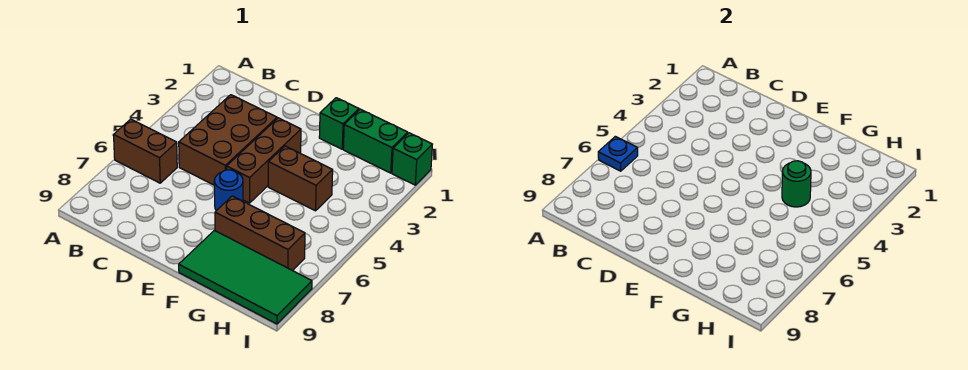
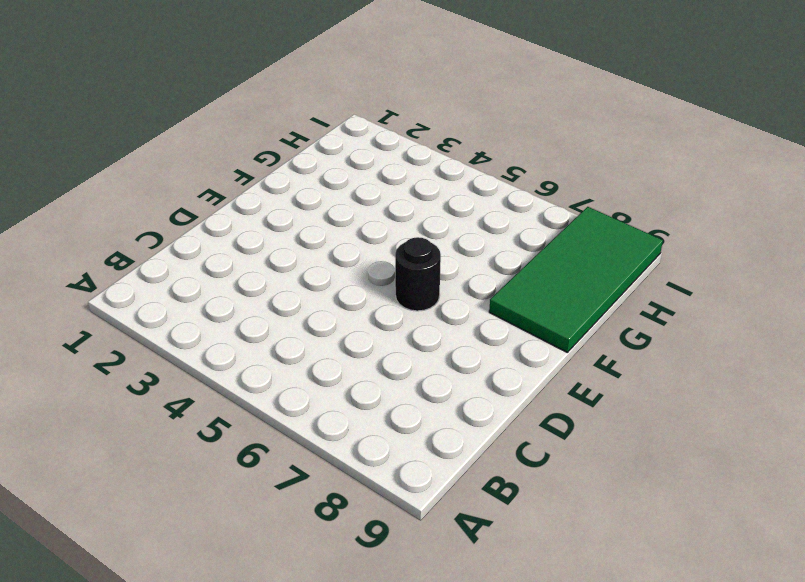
black round brick E6 level 1 -> blue round brick E6 level 1
none -> brown brick A6:B6 level 1
none -> brown brick C3:D5 level 1
none -> brown brick E3:E5 level 1

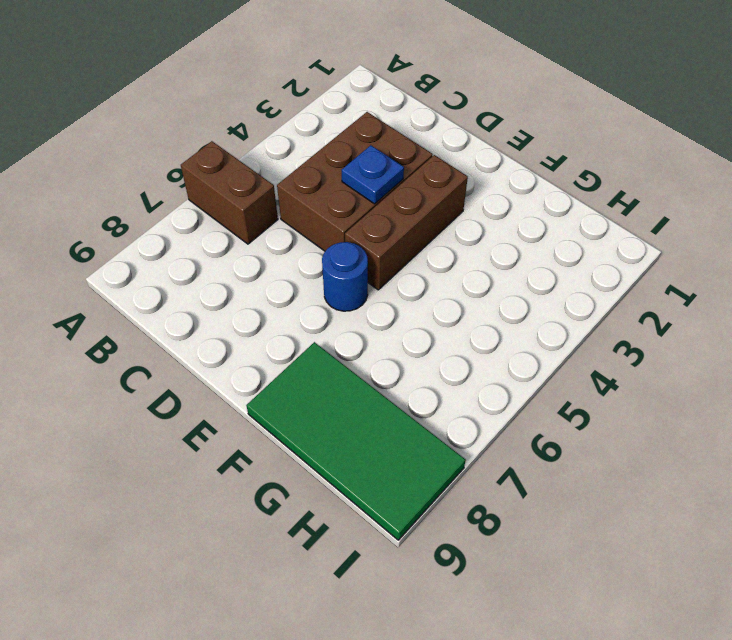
blue plate D4 level 2 -> blue plate A6 level 2
none -> green brick F1 level 1
none -> brown brick F4:G4 level 1
none -> brown brick F7:H7 level 1

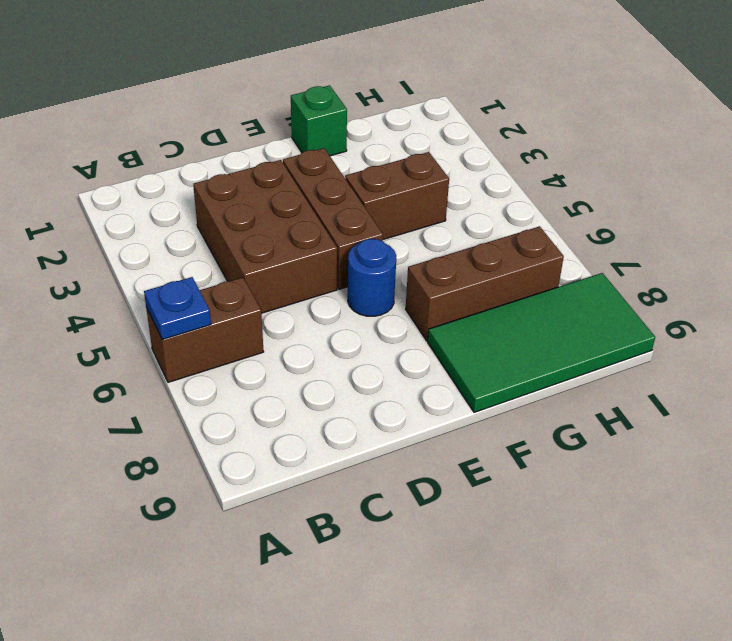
none -> green brick G1:H1 level 1
none -> green brick I1 level 1
none -> green round brick G4 level 2

